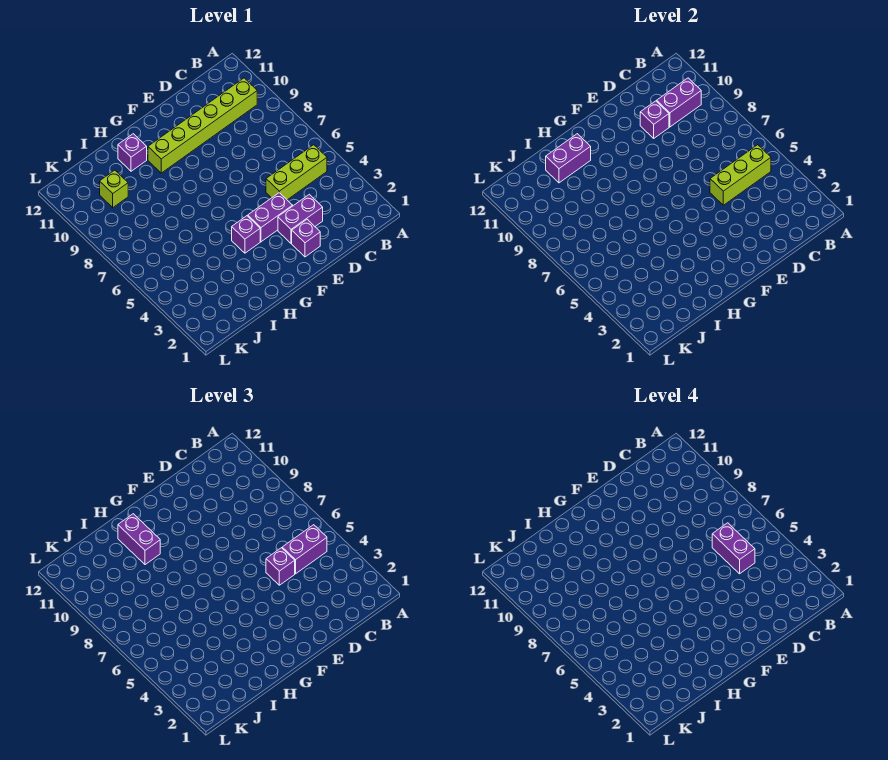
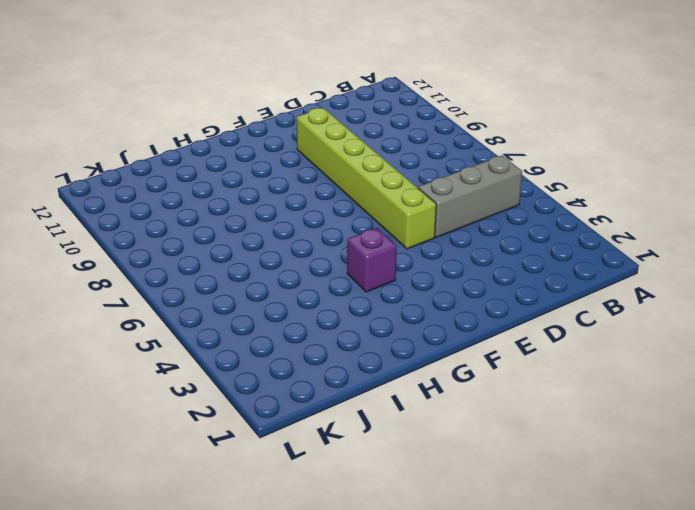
grey brick B5:D5 level 1 -> lime brick B5:D5 level 1
lime brick E5:E10 level 1 -> lime brick B10:G10 level 1
none -> purple brick D3:E3 level 1
none -> purple brick E2 level 1
none -> purple brick E4:F4 level 1

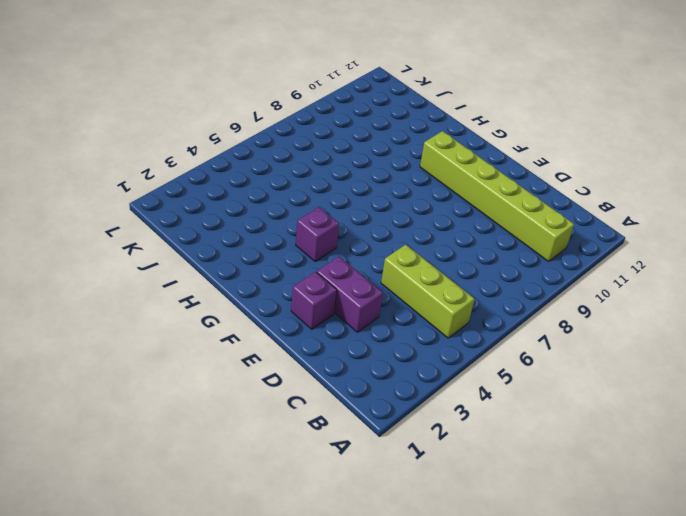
none -> purple brick E4:F4 level 1
none -> purple brick H11 level 1
none -> lime brick J10 level 1

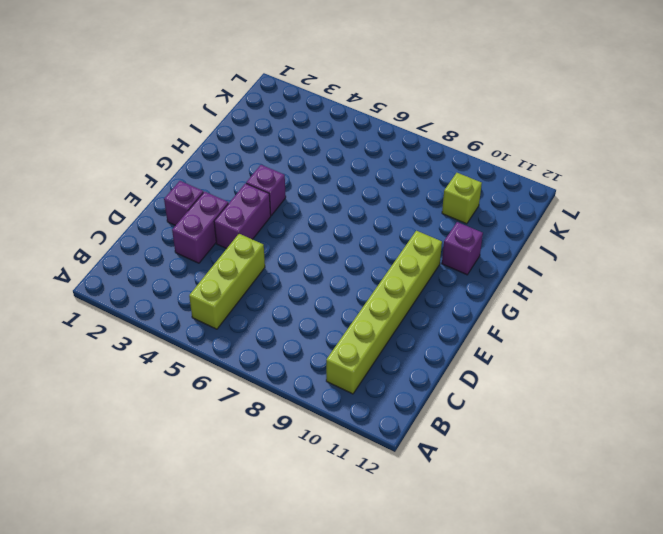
none -> lime brick B5:D5 level 2
none -> purple brick B10:C10 level 2
none -> purple brick D10 level 2

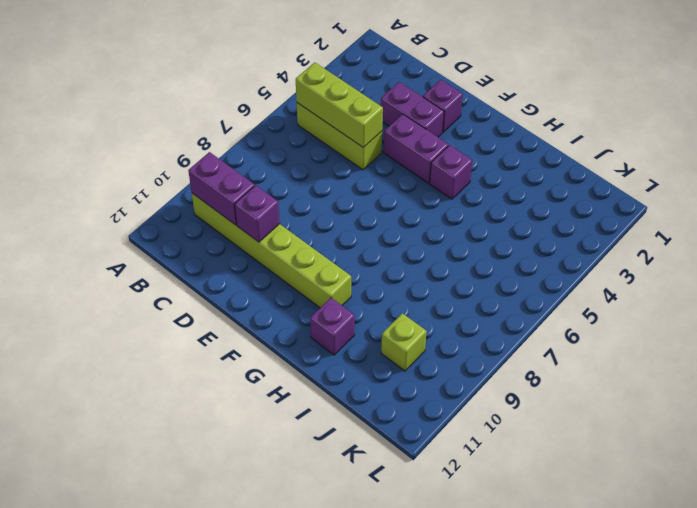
none -> purple brick H11:I11 level 2
none -> purple brick B5:C5 level 3
none -> purple brick D5 level 3

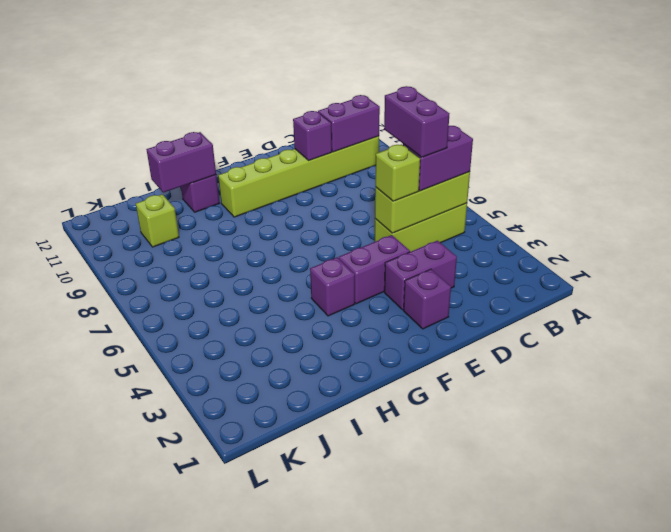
lime brick D5 level 3 -> purple brick D5 level 3
none -> purple brick H10:H11 level 3

